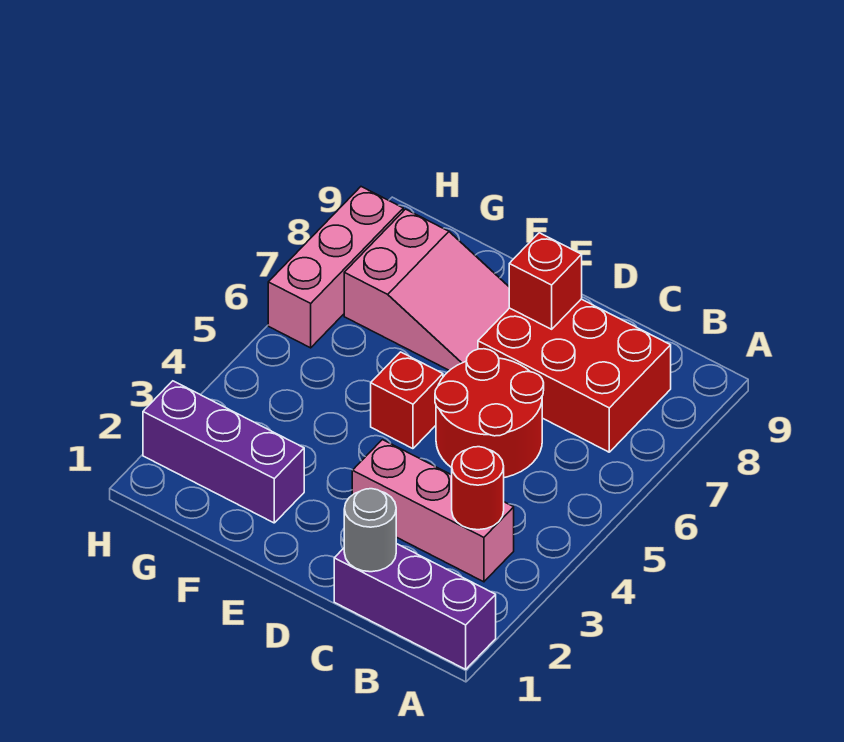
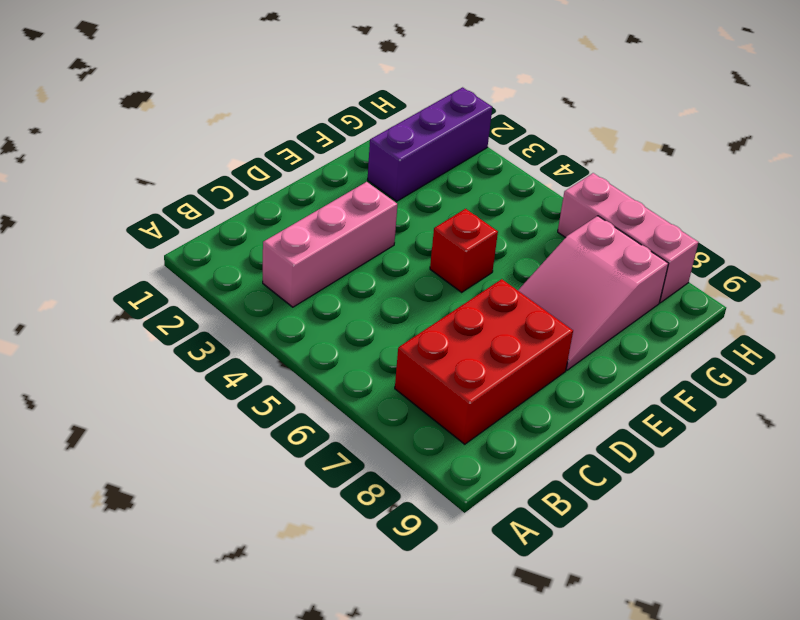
none -> purple brick A1:C1 level 1
none -> red round brick C5:D6 level 1

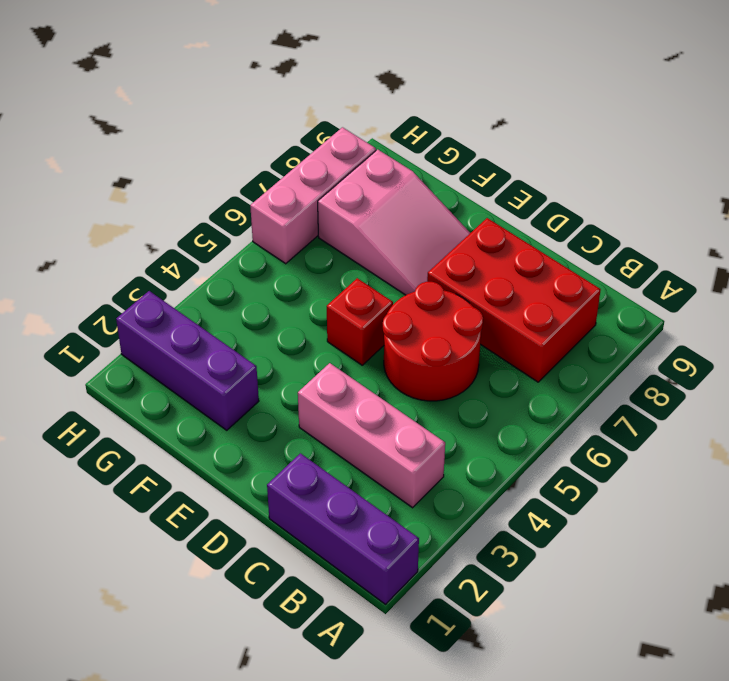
none -> red round brick B3 level 2
none -> grey round brick C1 level 2

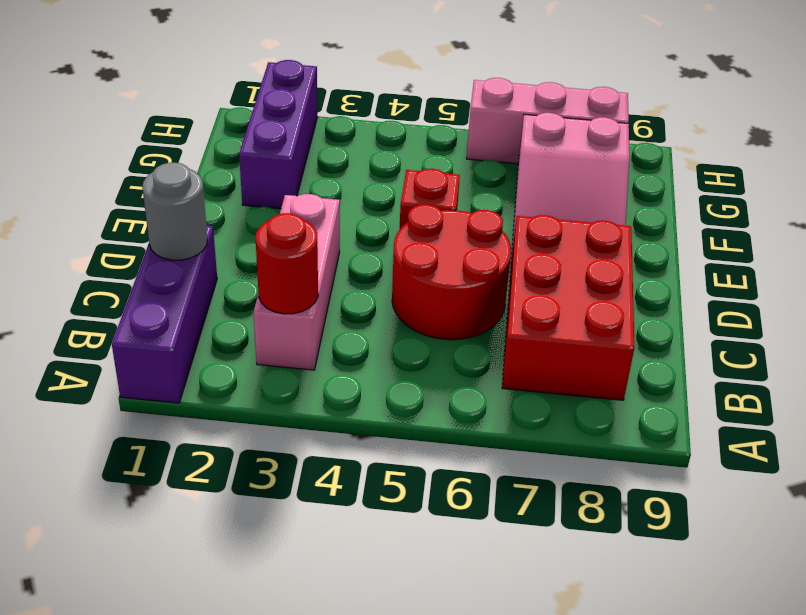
none -> red brick D8 level 2

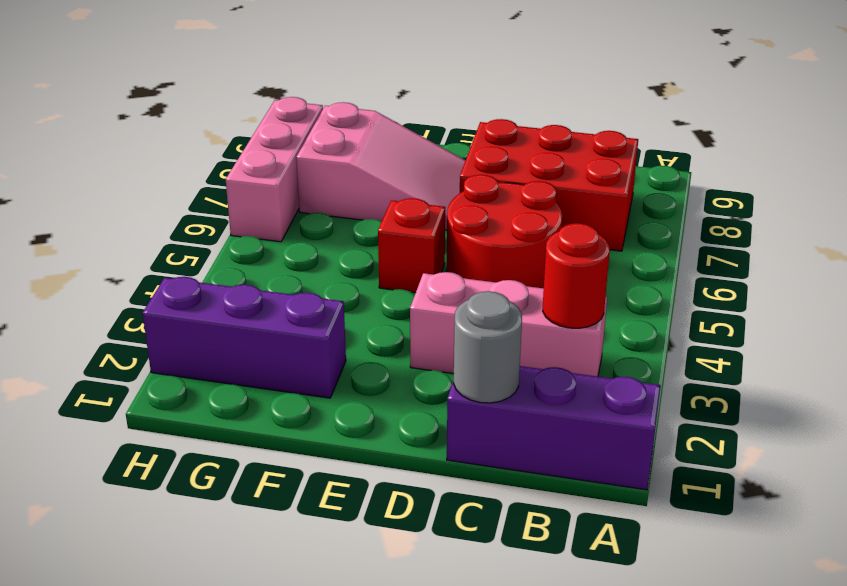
none -> red brick D8 level 2

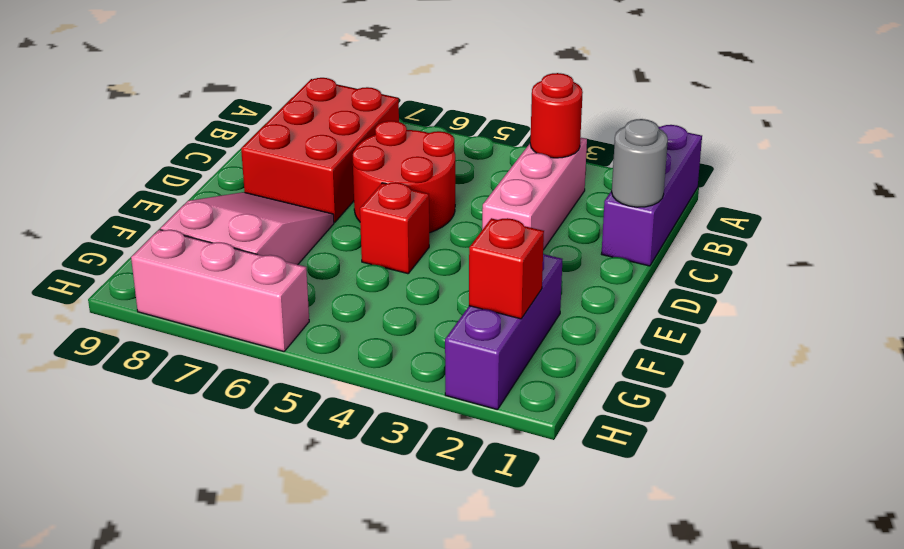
red brick G2 level 2 -> red brick D8 level 2

